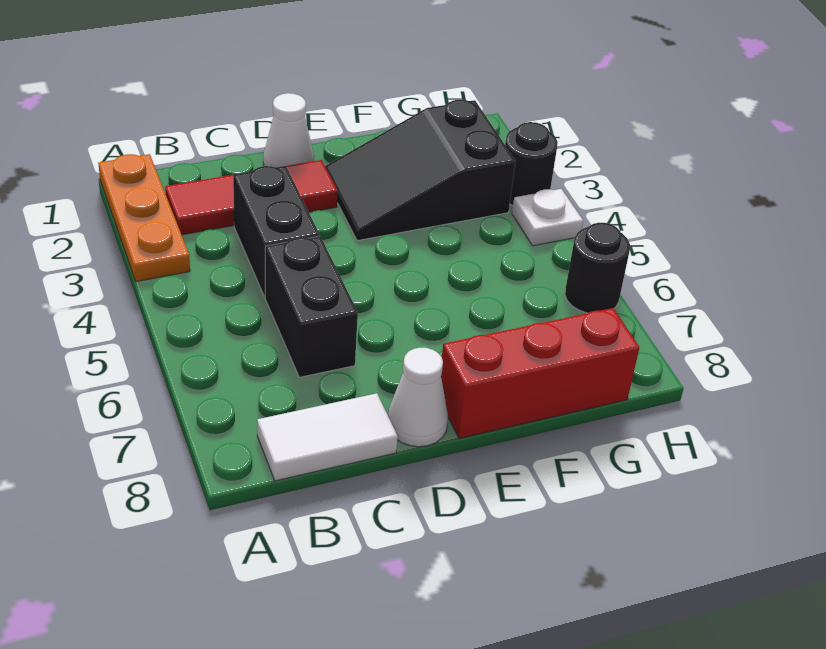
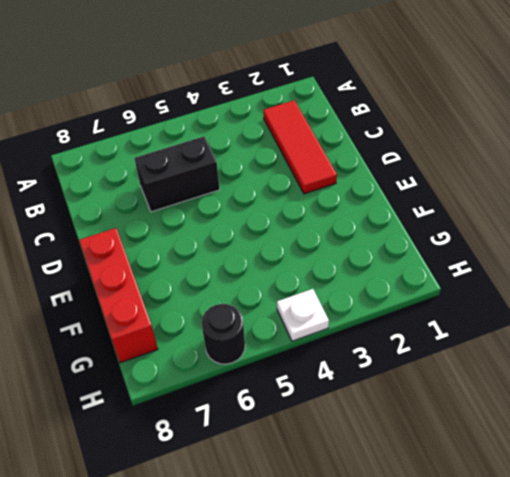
none -> orange plate A1:A3 level 1
none -> white tile B8:C8 level 1
none -> black brick C3:C4 level 1

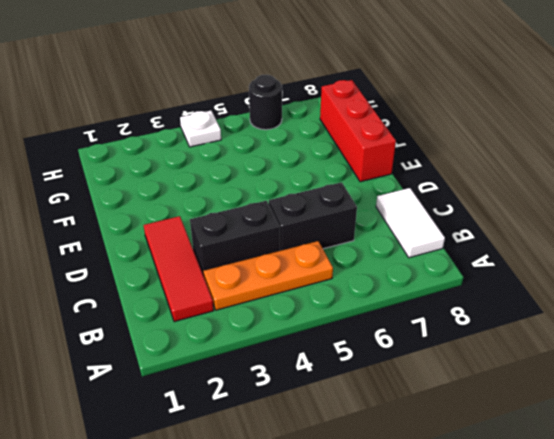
orange plate B3:B5 level 1 -> orange plate A1:A3 level 1
none -> white cone D1 level 1
none -> white cone D8 level 1
none -> black slope E2:G3 level 1 top G

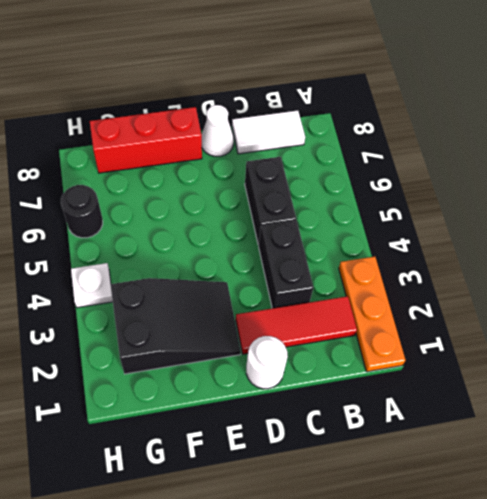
white round brick D1 level 1 -> white cone D1 level 1
none -> black round brick H3 level 1

